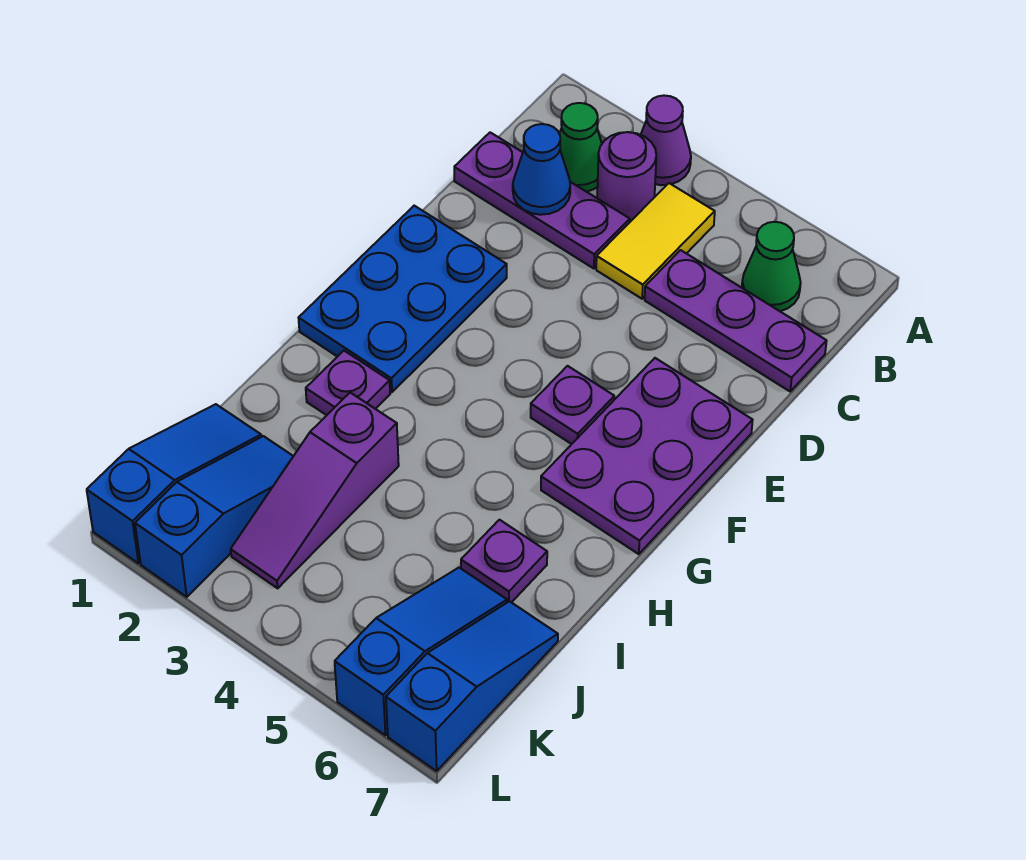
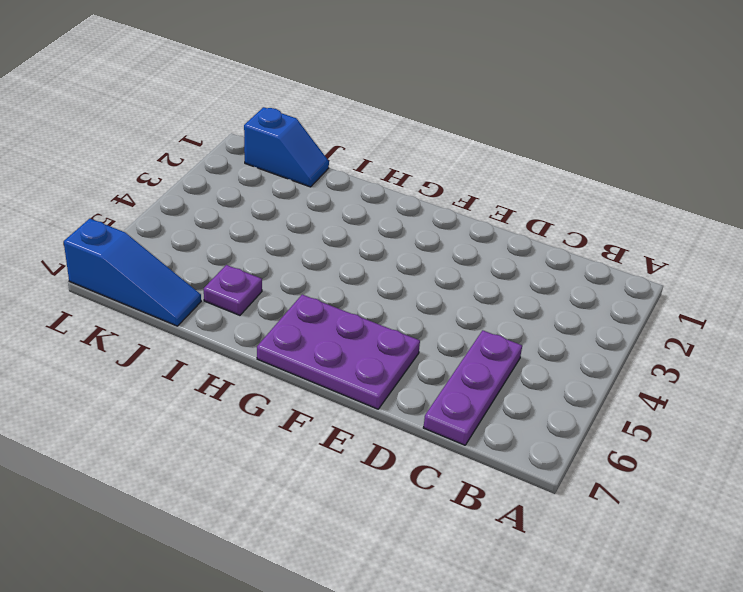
blue slope J1:K1 level 1 top K -> blue slope J1:L1 level 1 top L
none -> purple cone A3 level 1
none -> green cone B2 level 1
none -> purple round brick B3 level 1

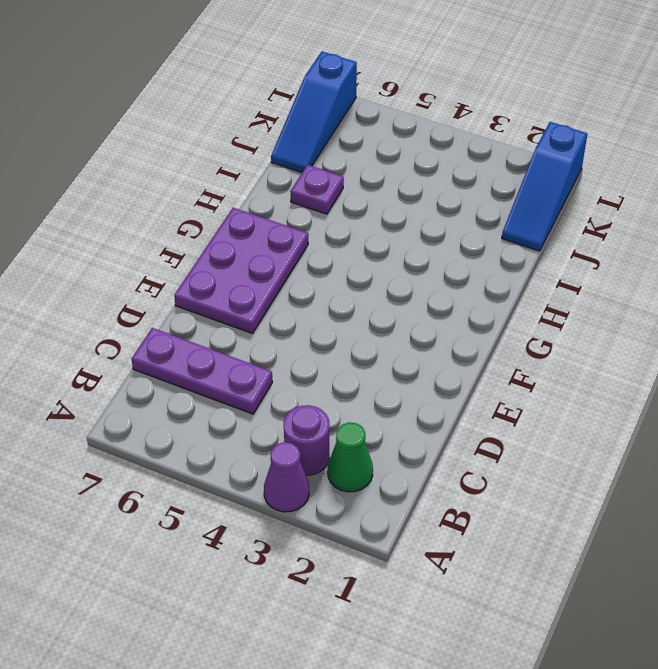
none -> yellow tile B4:C4 level 1
none -> green cone B6 level 1
none -> purple plate C1:C3 level 1

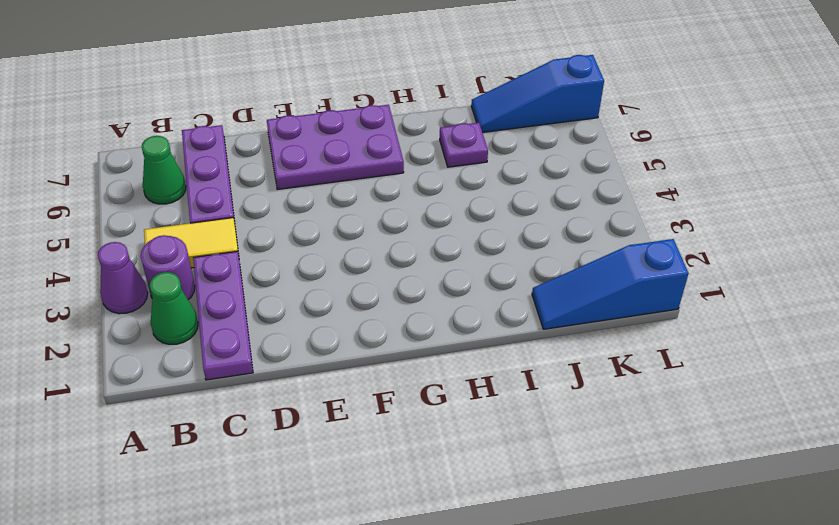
none -> blue plate E1:G2 level 1
none -> purple plate F5 level 1
none -> purple plate H2 level 1

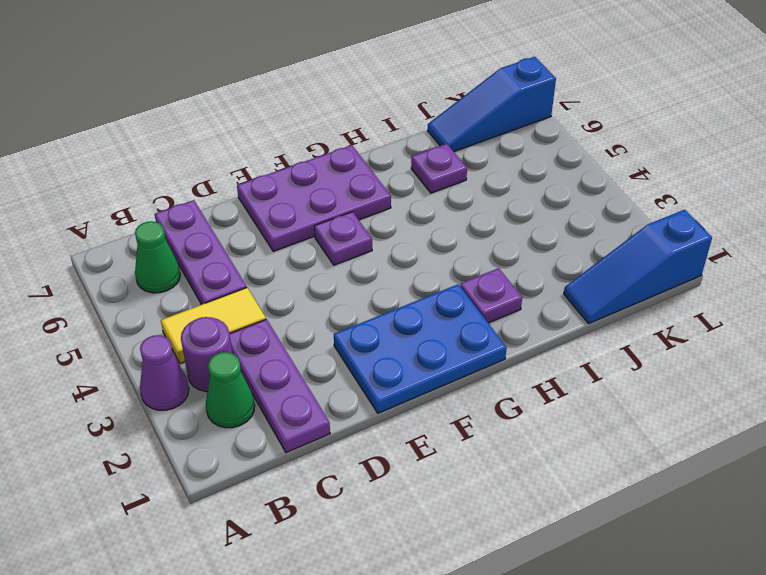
none -> purple slope I3:K3 level 1 top I
none -> blue slope J2:L2 level 1 top L
none -> blue slope J6:L6 level 1 top L

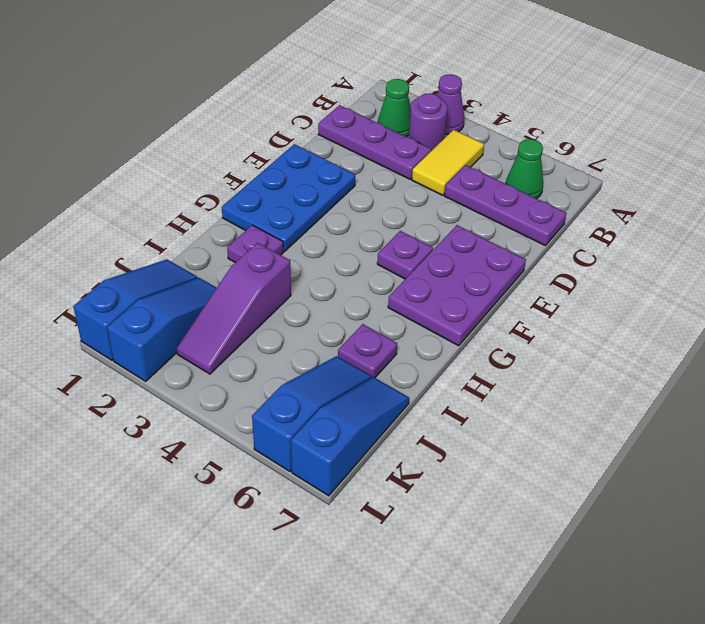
none -> blue cone C2 level 2

